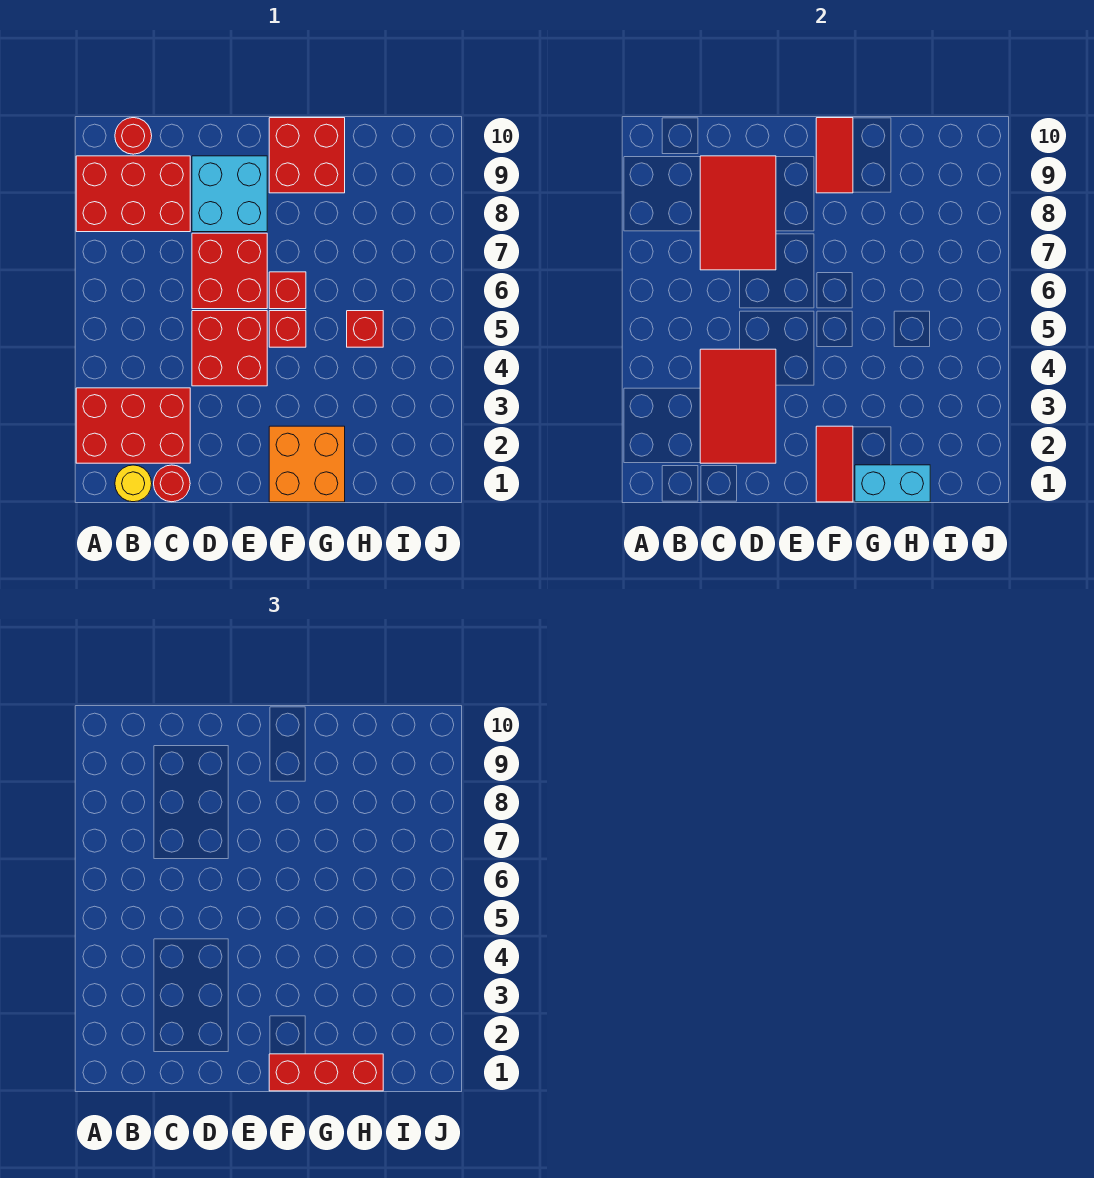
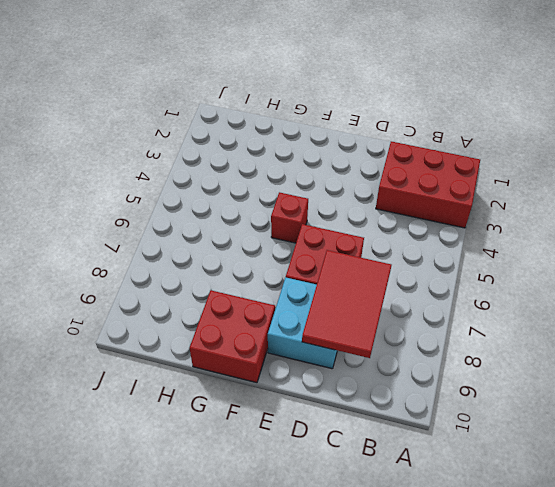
none -> red brick A8:C9 level 1
none -> yellow round brick B1 level 1
none -> red round brick B10 level 1

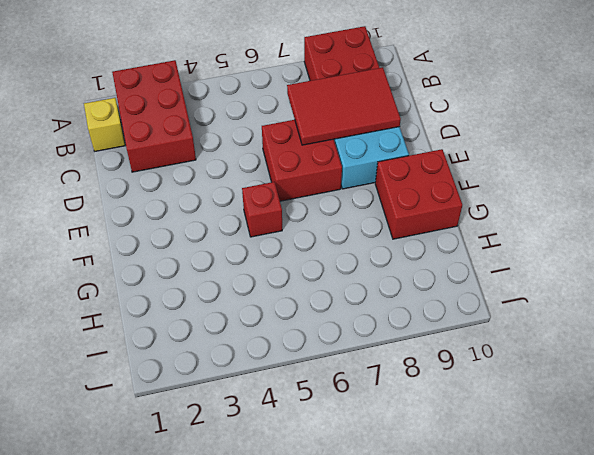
yellow brick B1 level 1 -> yellow round brick B1 level 1
none -> red round brick B10 level 1
none -> red round brick C1 level 1
none -> red brick D4:E5 level 1

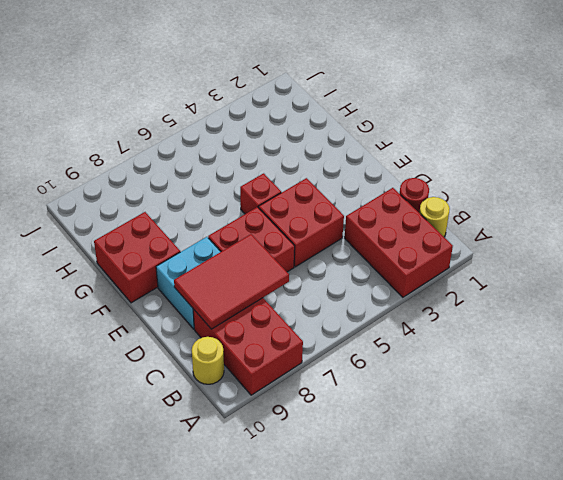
yellow round brick B10 level 1 -> red round brick B10 level 1
none -> orange brick F1:G2 level 1
none -> red brick F6 level 1
none -> red brick H5 level 1

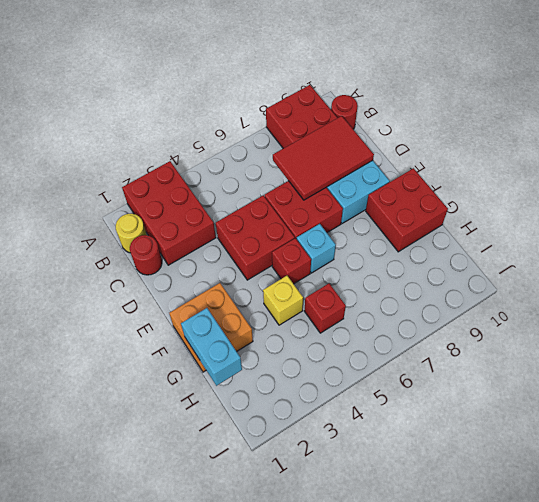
cyan brick F6 level 1 -> red brick F6 level 1
yellow brick G4 level 1 -> none
none -> red tile C2:D4 level 2
none -> red tile F1:F2 level 2
none -> red tile F9:F10 level 2

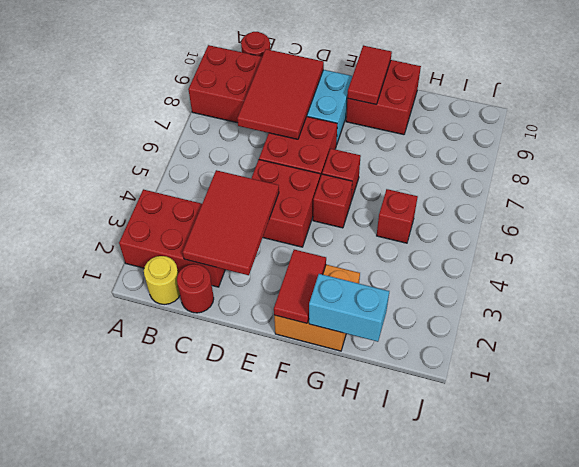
none -> red brick F1:H1 level 3

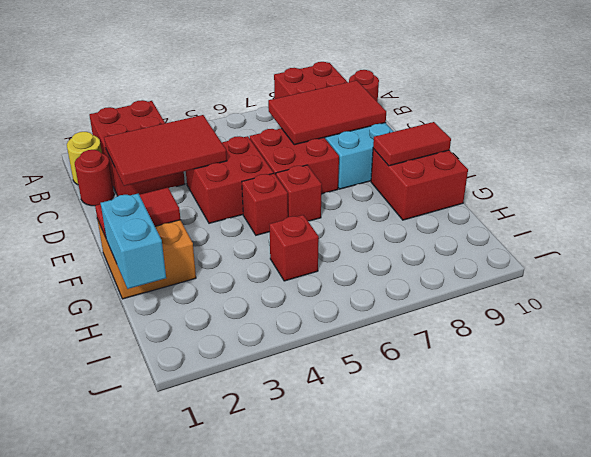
none -> red brick F1:H1 level 3

